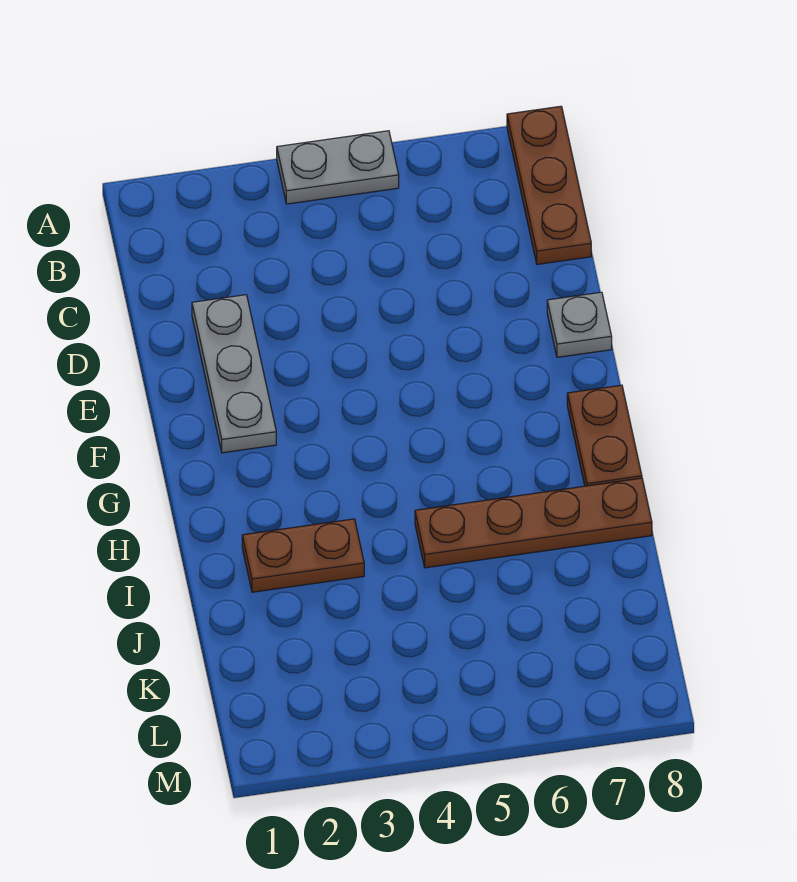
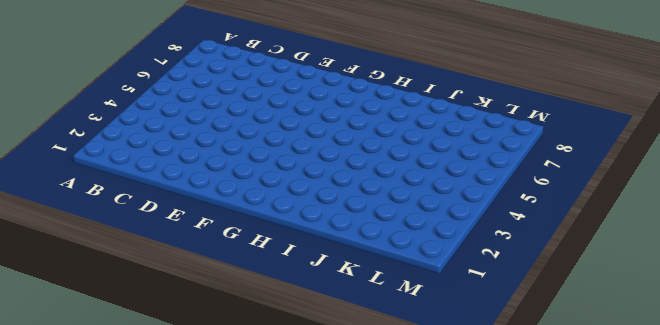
none -> grey plate A4:A5 level 1
none -> brown plate A8:C8 level 1

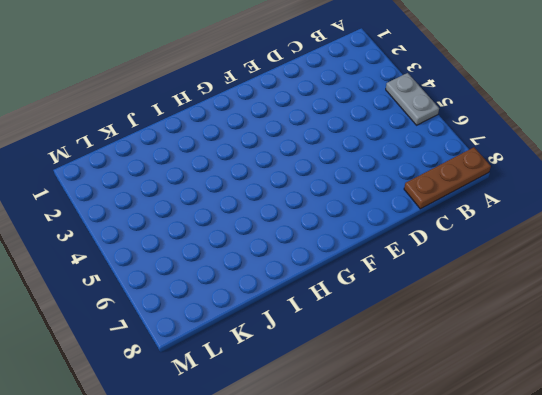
none -> grey plate D2:F2 level 1
none -> grey plate E8 level 1

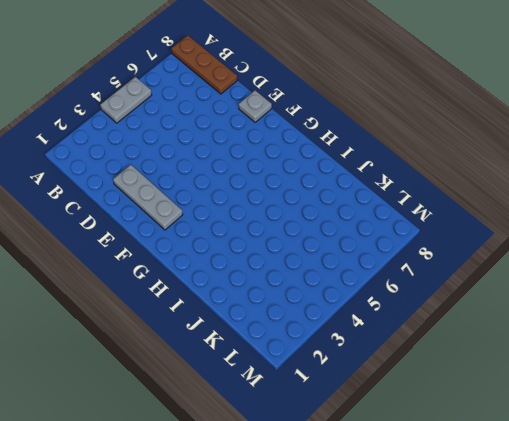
none -> brown plate G8:H8 level 1
none -> brown plate I2:I3 level 1

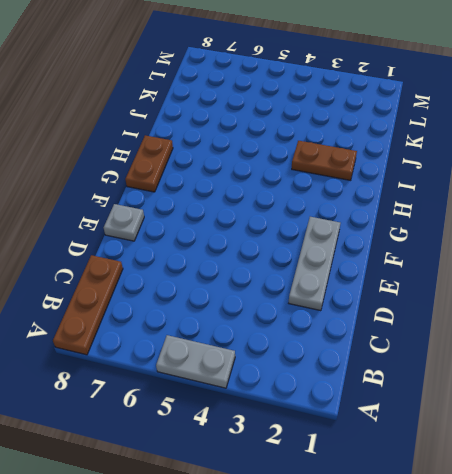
none -> brown plate I5:I8 level 1

